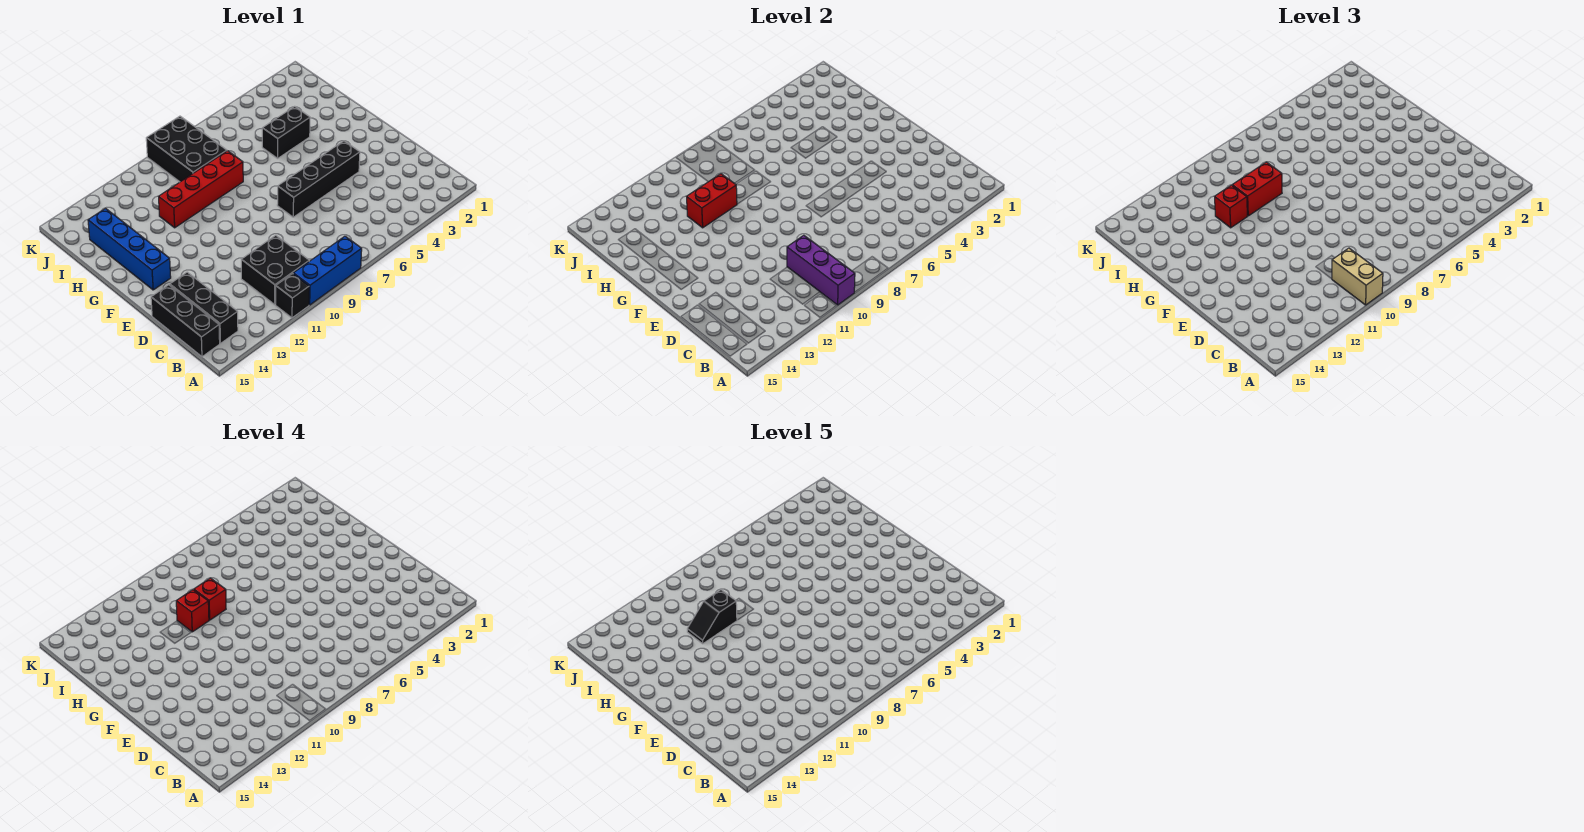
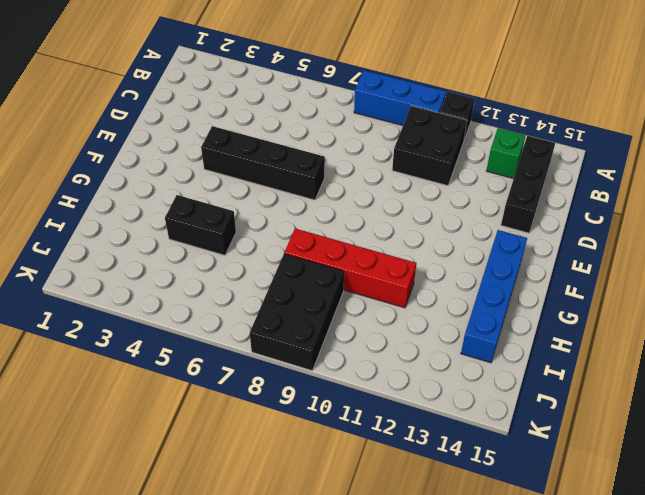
green brick B13 level 1 -> none
none -> black brick B15:D15 level 1
none -> purple brick A10:C10 level 2
none -> red brick H10:H11 level 2

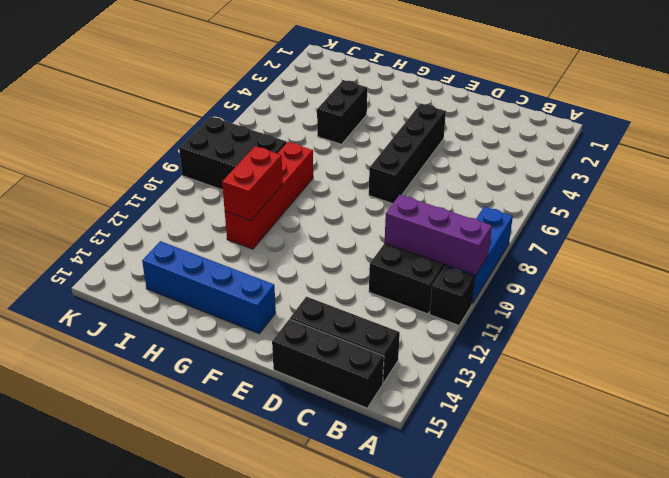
none -> tan brick A10:B10 level 3
none -> red brick H9:H10 level 3
none -> red brick H11 level 3

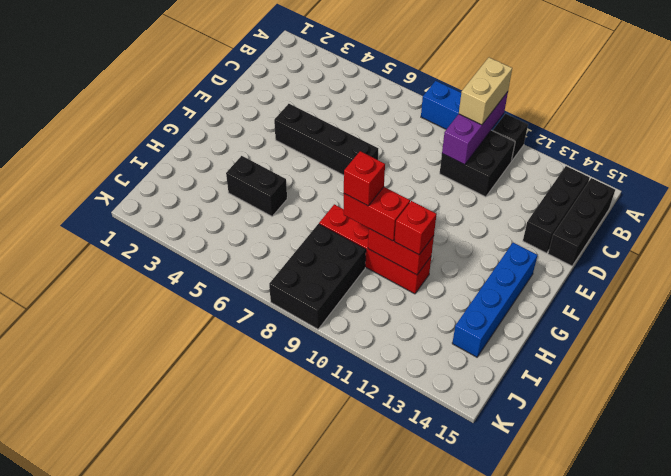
none -> red brick H10 level 4
none -> black slope H10:H11 level 5 top 10

